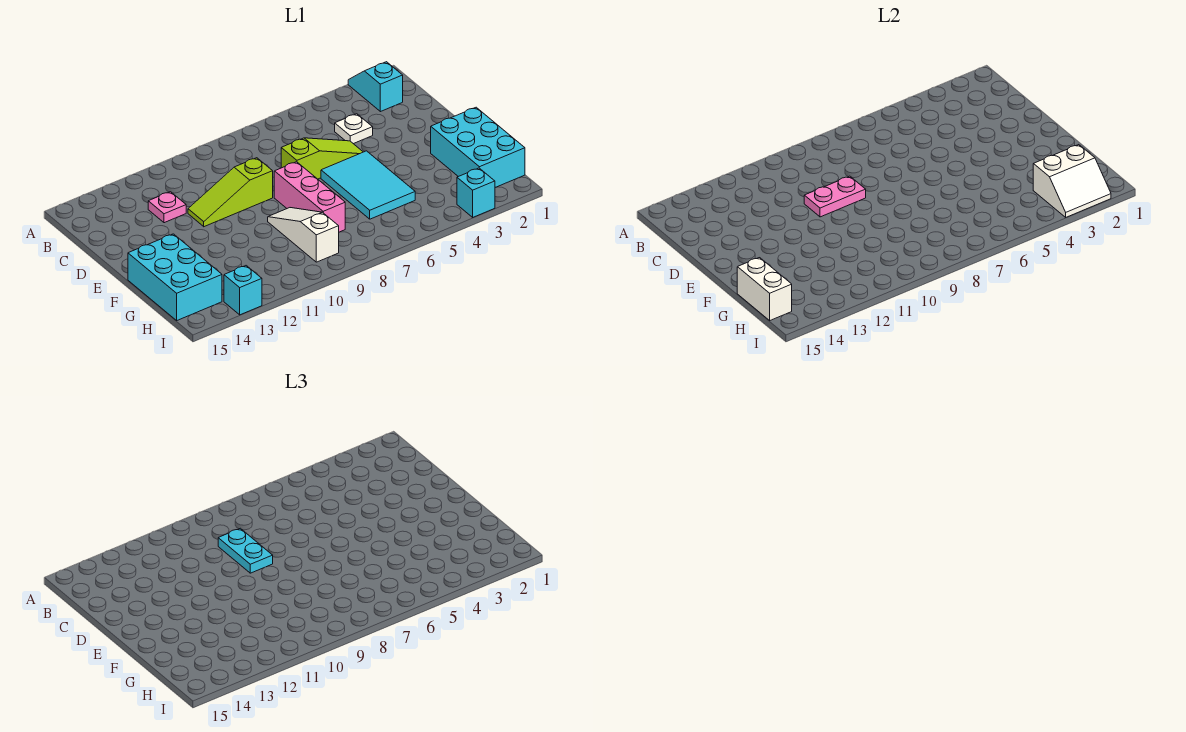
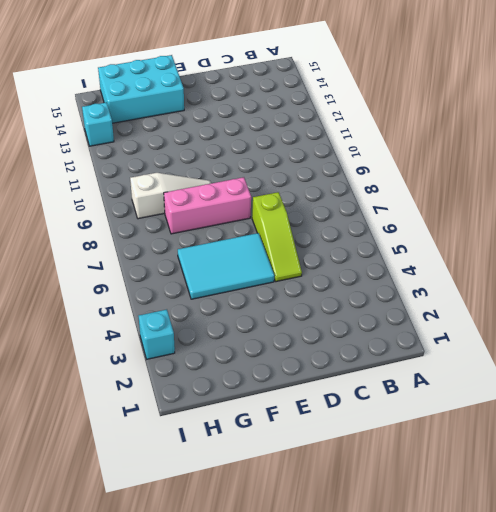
none -> cyan slope A2:B2 level 1 top B
none -> white plate C4 level 1
none -> pink plate C12 level 1

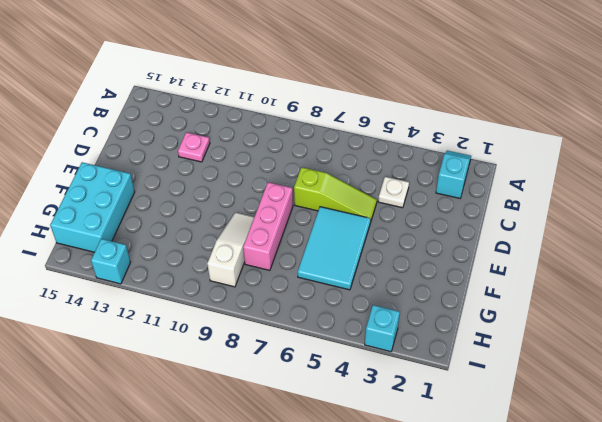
none -> lime slope D9:D11 level 1 top 9
none -> cyan brick F1:H2 level 1
none -> pink plate D9:D10 level 2

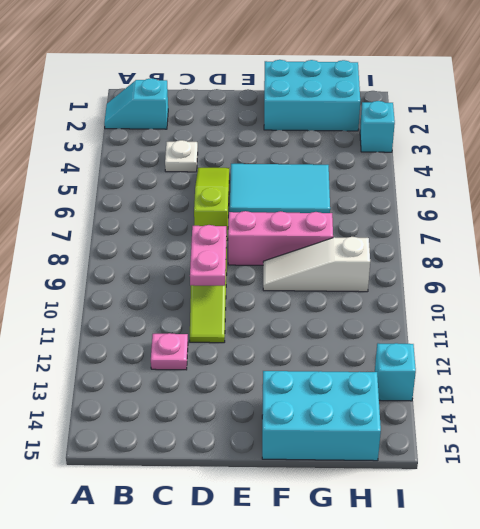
none -> white brick G15:H15 level 2
none -> white slope H2:I3 level 2 top H
none -> cyan plate C9:D9 level 3

